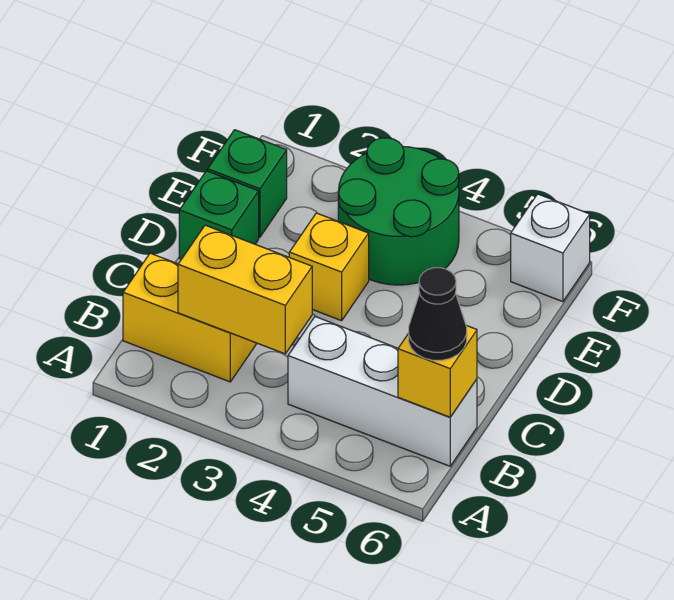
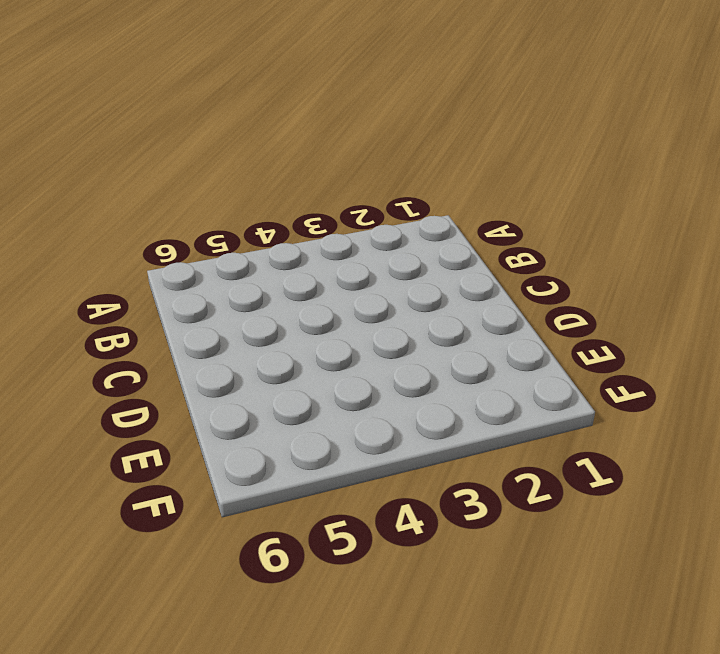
none -> yellow brick B1:B2 level 1
none -> white brick B4:B6 level 1

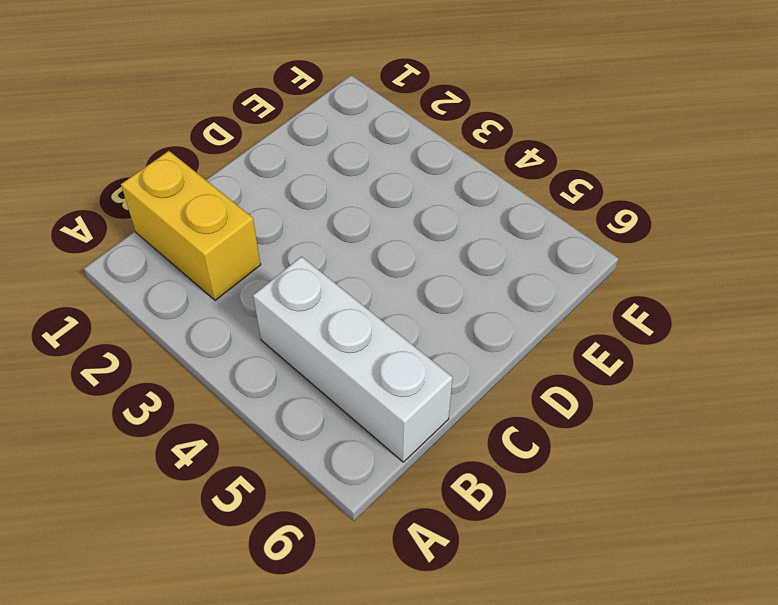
none -> green brick D1 level 1
none -> yellow brick D3 level 1

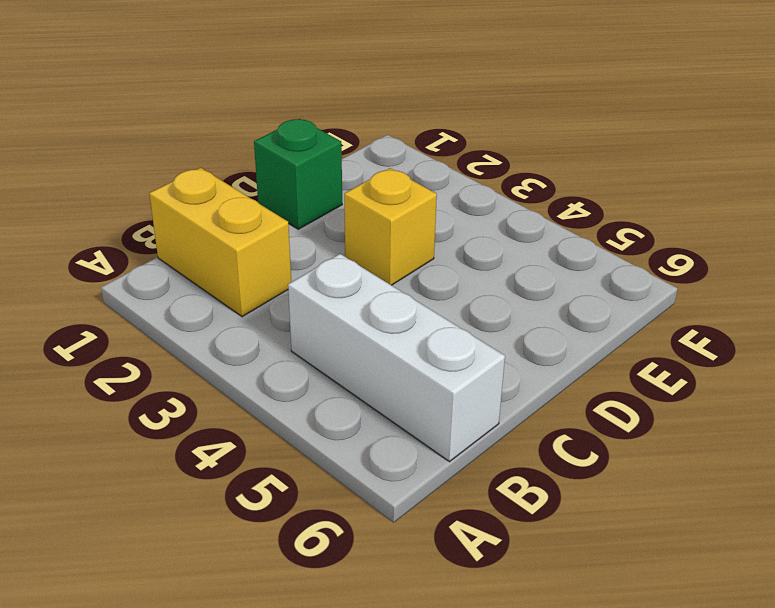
none -> green brick E1 level 1
none -> green round brick E3:F4 level 1

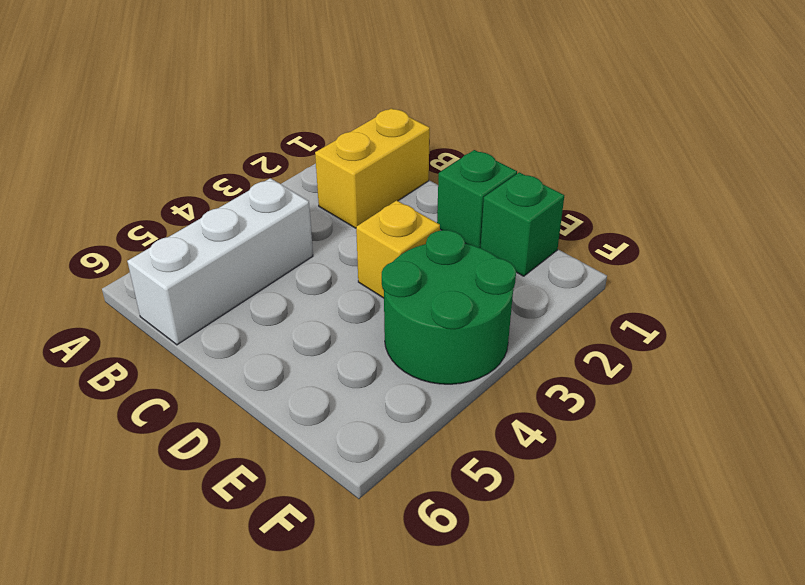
none -> white brick F6 level 1
none -> yellow brick B2:B3 level 2

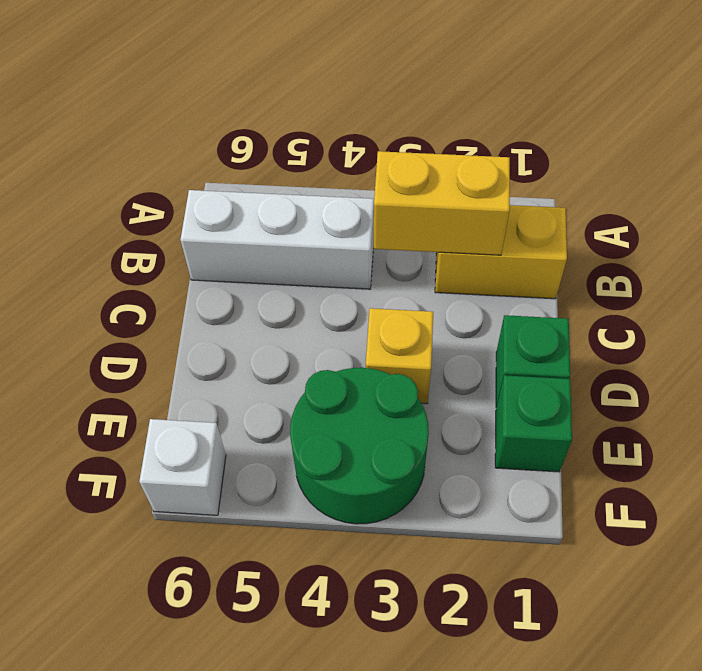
none -> yellow brick B6 level 2
none -> black cone B6 level 3

